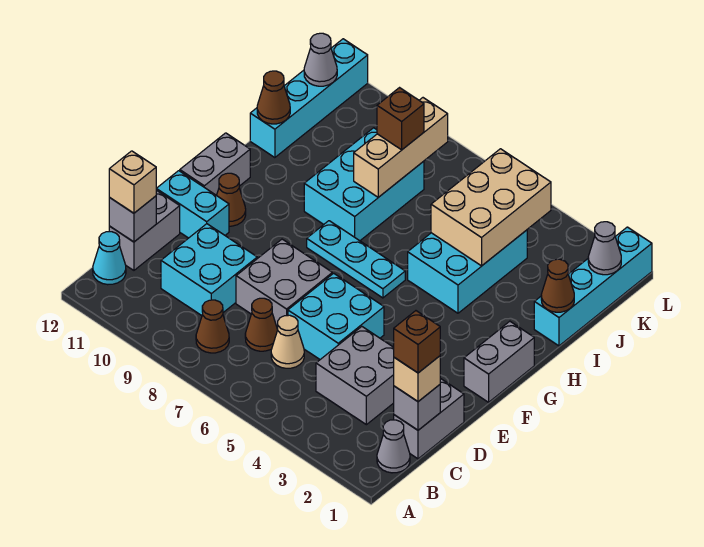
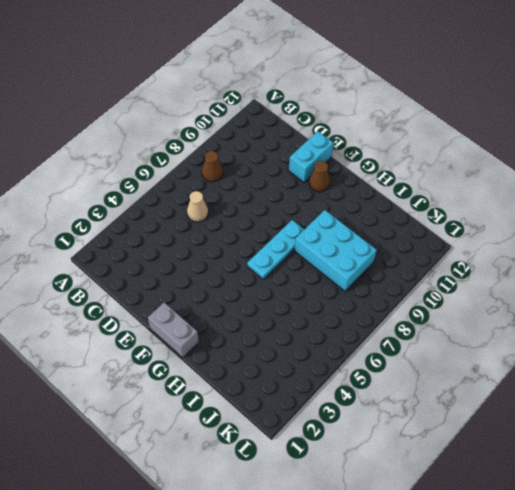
none -> grey cone B1 level 1
none -> cyan cone B12 level 1
none -> grey brick C1:D1 level 1
none -> grey brick C3:D4 level 1

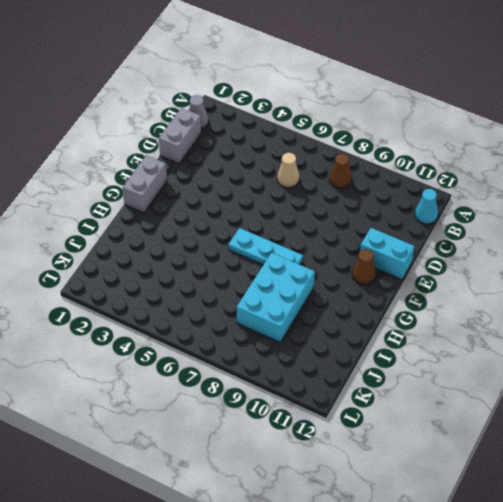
none -> grey brick C3:D4 level 1
none -> brown cone C7 level 1
none -> cyan brick C9:D10 level 1
none -> grey brick C12:D12 level 1

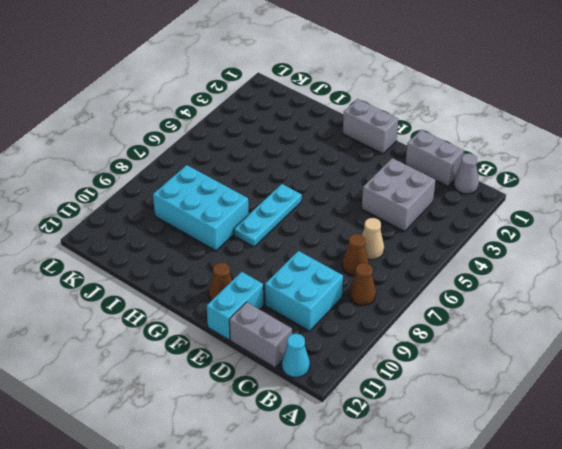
none -> cyan brick D5:E6 level 1
none -> grey brick D7:E8 level 1
none -> grey brick F12:G12 level 1
none -> cyan brick H4:J5 level 1

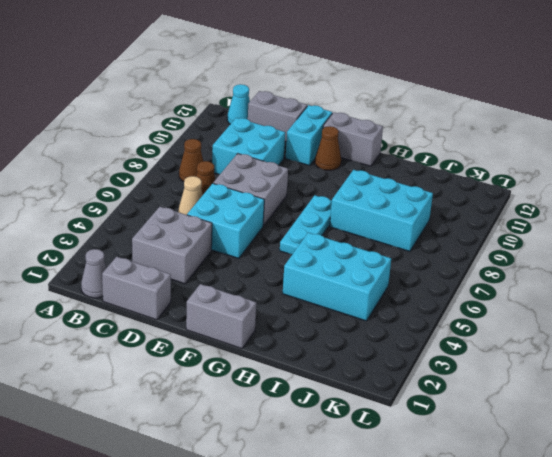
none -> cyan brick I1:L1 level 1
none -> cyan brick I12:L12 level 1
none -> grey brick C1 level 2
none -> grey brick C12 level 2

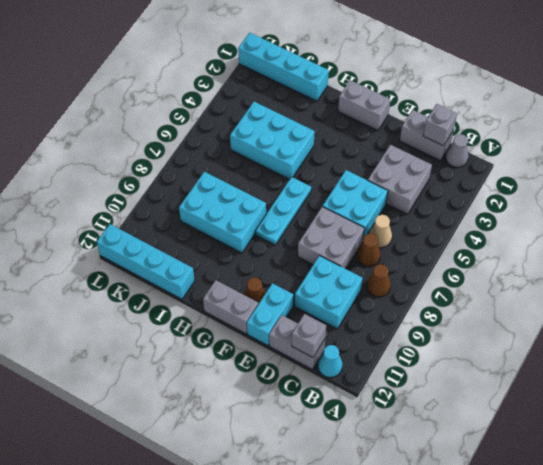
none -> brown cone I1 level 2
none -> tan brick I4:K5 level 2
none -> tan brick I8:K8 level 2
none -> brown cone I12 level 2

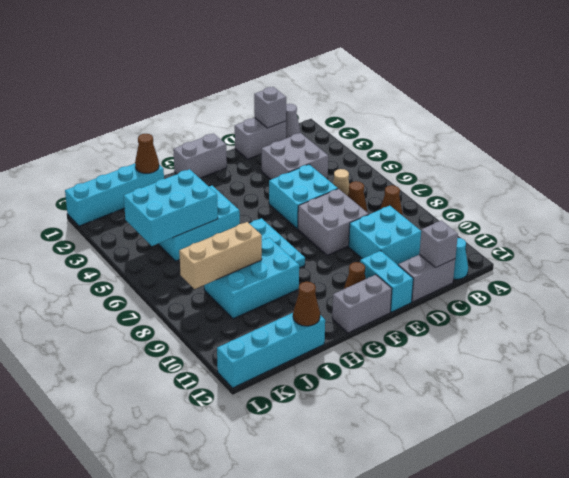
cyan brick I4:K5 level 2 -> tan brick I4:K5 level 2
none -> grey cone K1 level 2
none -> grey cone K12 level 2
none -> tan brick C1 level 3
none -> tan brick C12 level 3

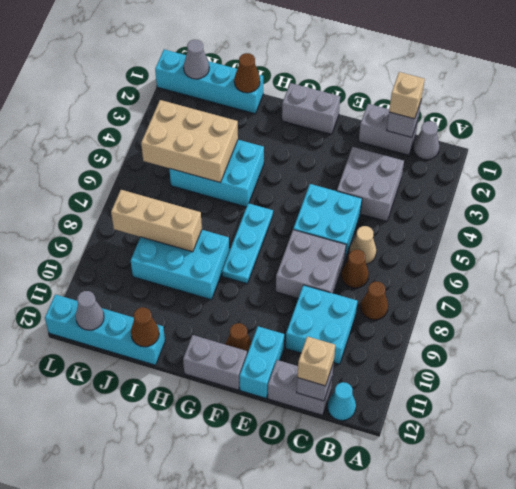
none -> brown brick J8 level 3
none -> brown brick C1 level 4

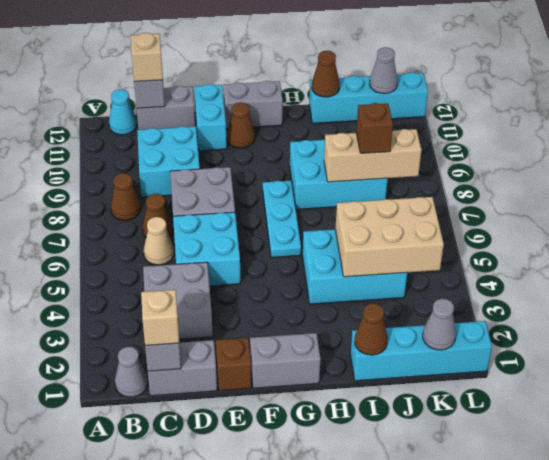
brown brick E1 level 1 -> brown brick C1 level 4

